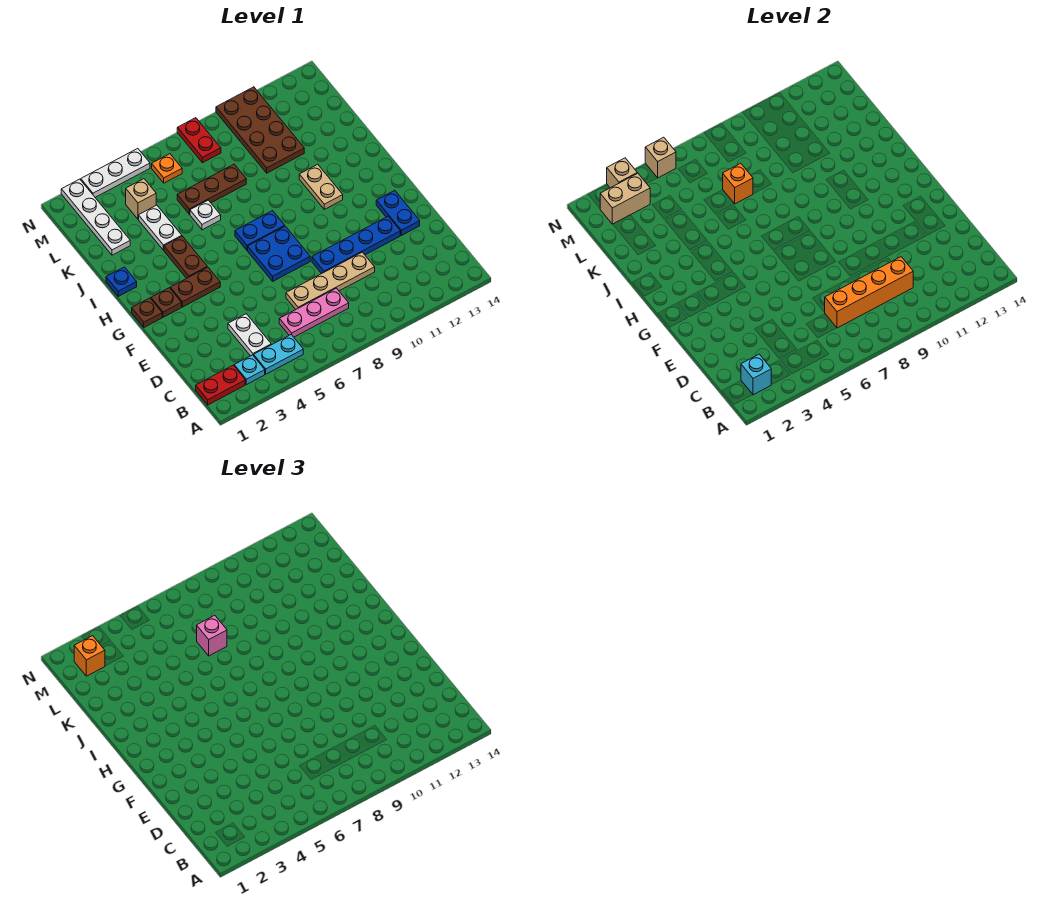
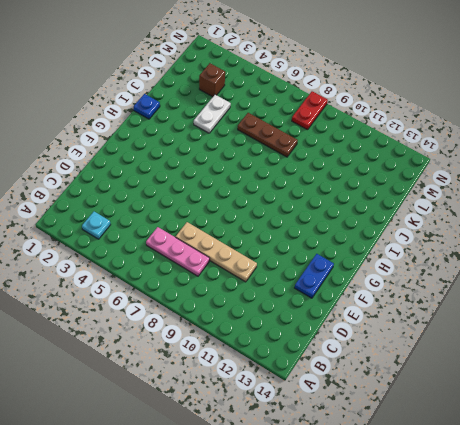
brown brick L3 level 1 -> none
none -> red plate B1:B2 level 1
none -> cyan plate B4:B5 level 1
none -> white plate C4:D4 level 1
none -> blue plate E9:E12 level 1

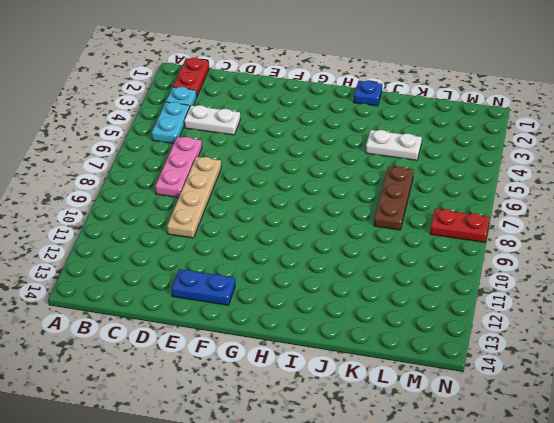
none -> blue plate E9:E12 level 1
none -> blue plate F7:G8 level 1
none -> brown plate G1 level 1
none -> brown plate G2 level 1

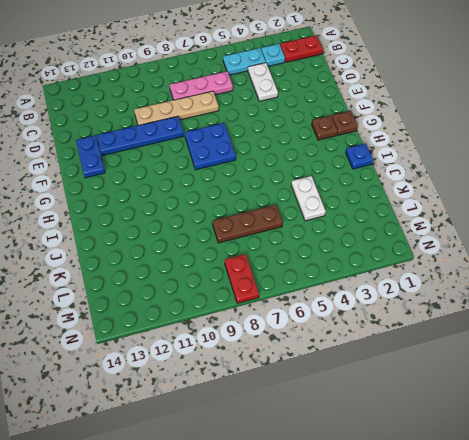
none -> brown plate G3:G4 level 1
none -> brown plate H4:I4 level 1
none -> blue plate H7:H8 level 1
none -> tan plate H11:I11 level 1

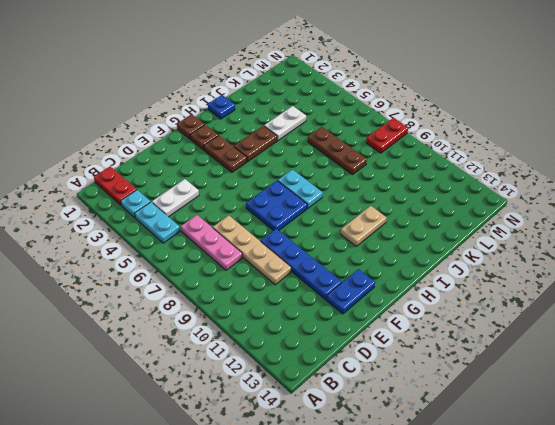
cyan plate H7:H8 level 1 -> blue plate H7:H8 level 1
none -> white plate J6 level 1
none -> white plate K2:N2 level 1
none -> brown plate K10:N11 level 1
none -> tan brick L4 level 1

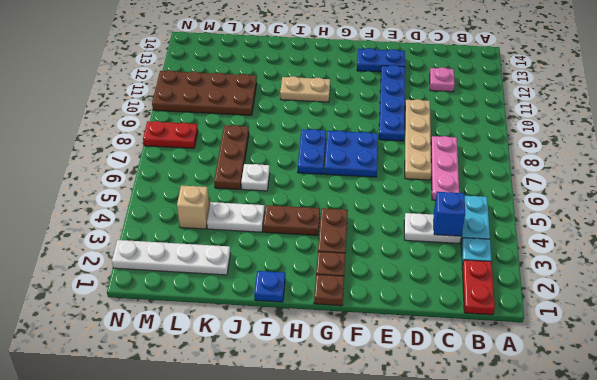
blue brick C4 level 2 -> none
pink plate C12 level 1 -> none
none -> orange plate M6 level 1
none -> white plate N3:N5 level 1
none -> cyan brick B2 level 2
none -> orange brick C7:C10 level 2

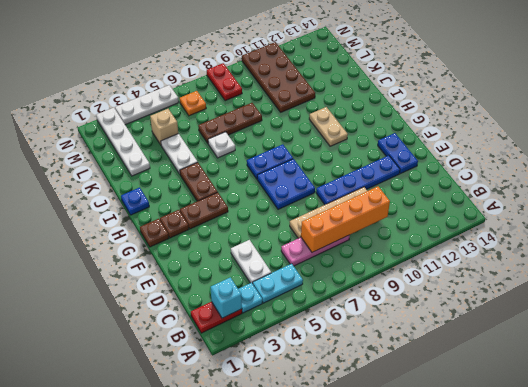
none -> orange brick K7 level 2
none -> tan brick M2:M3 level 2
none -> tan brick N3 level 2
none -> tan brick N5 level 2

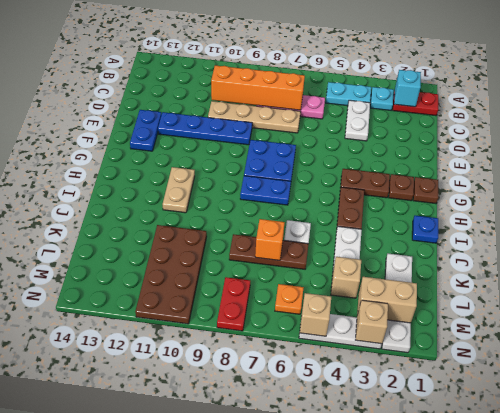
none -> pink brick K7 level 3
none -> orange brick M2 level 3

